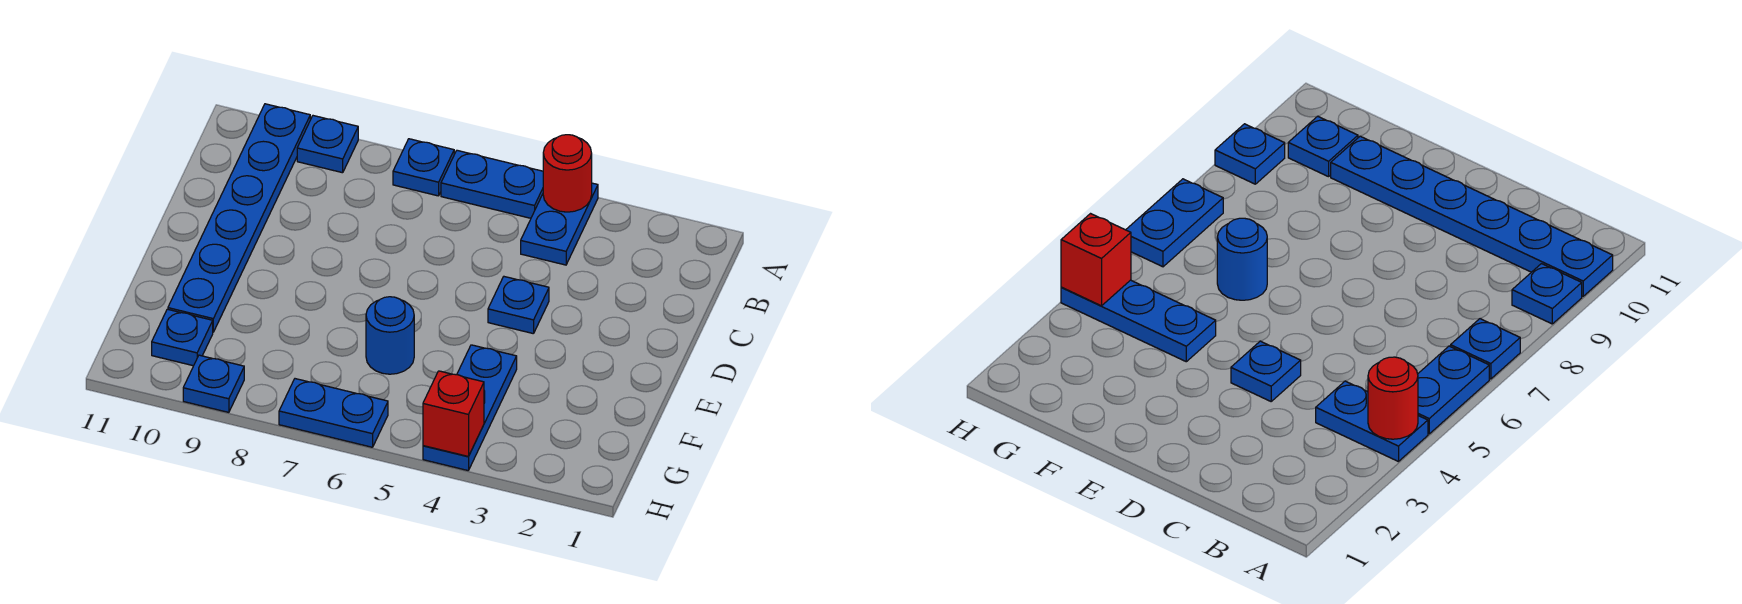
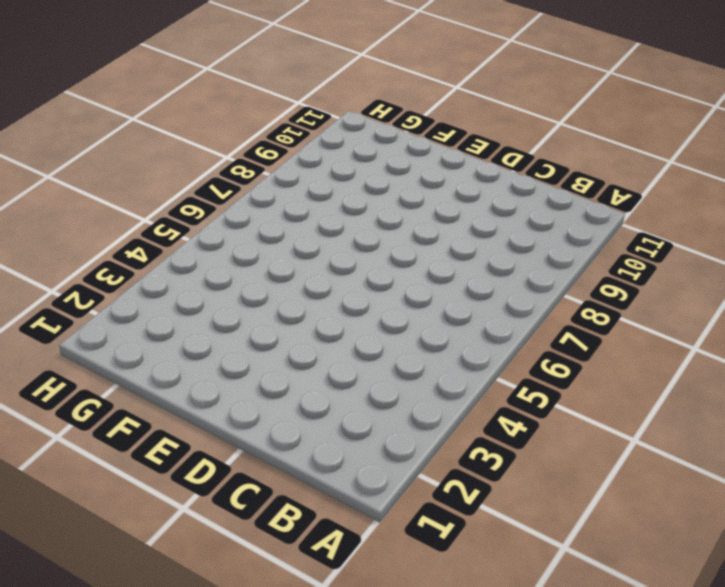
none -> blue plate A4:B4 level 1
none -> blue plate A5:A6 level 1
none -> blue plate A7 level 1

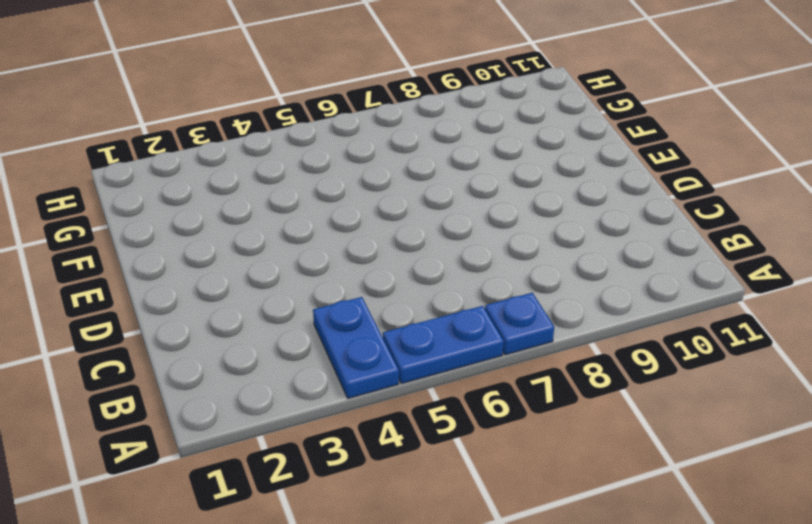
none -> blue plate A9 level 1
none -> blue plate A10:F10 level 1
none -> blue plate D4 level 1

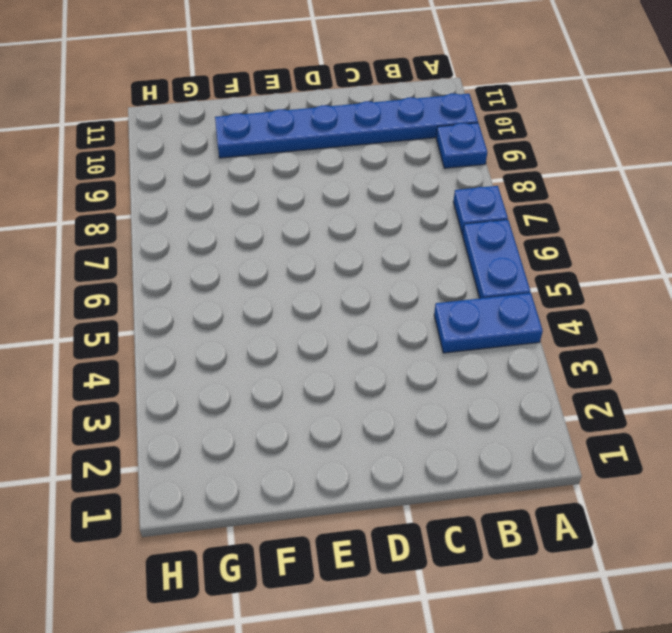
none -> blue plate D4 level 1
none -> blue plate F4:H4 level 1
none -> blue round brick F6 level 1

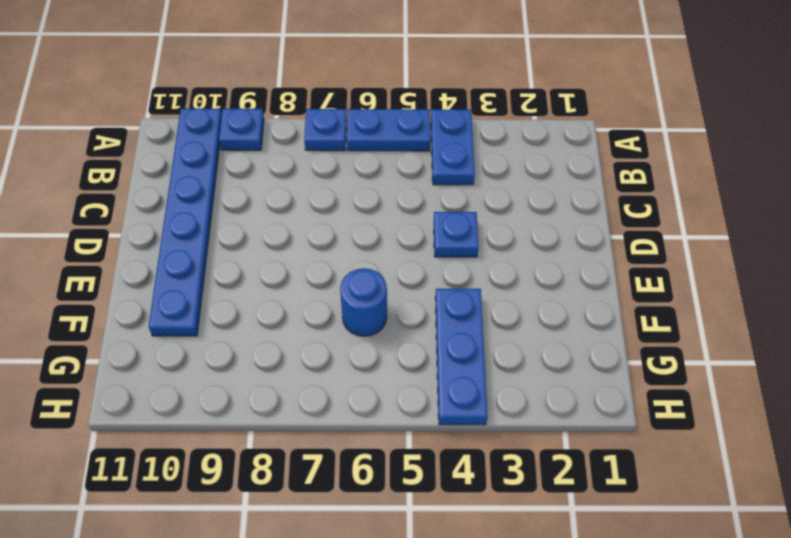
none -> blue plate G10 level 1
none -> blue plate H6:H7 level 1
none -> blue plate H9 level 1

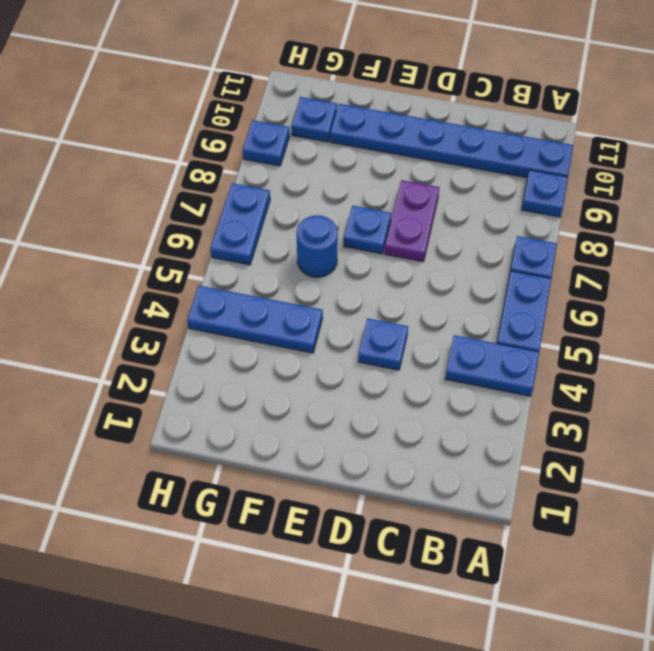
purple plate D7:D8 level 1 -> none
blue plate E7 level 1 -> none
none -> red round brick A4 level 2
none -> red brick H4 level 2

